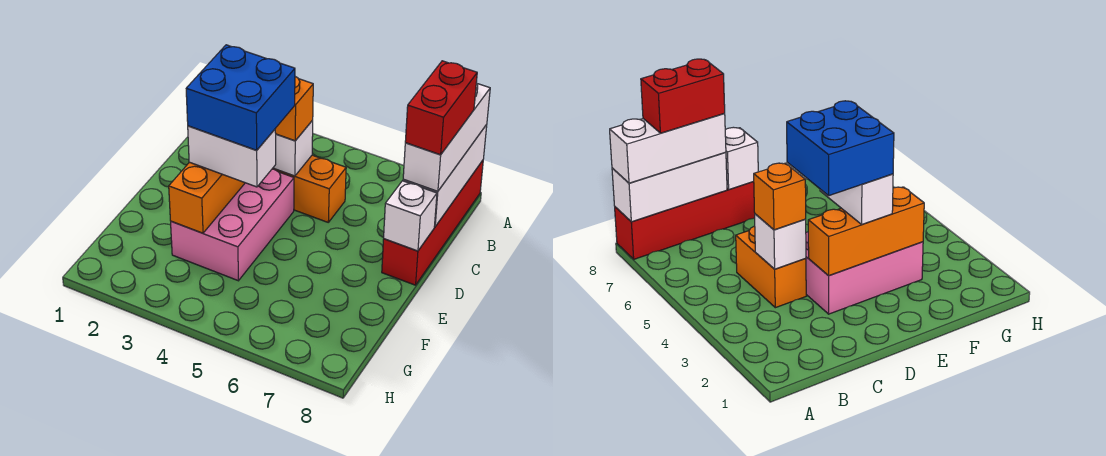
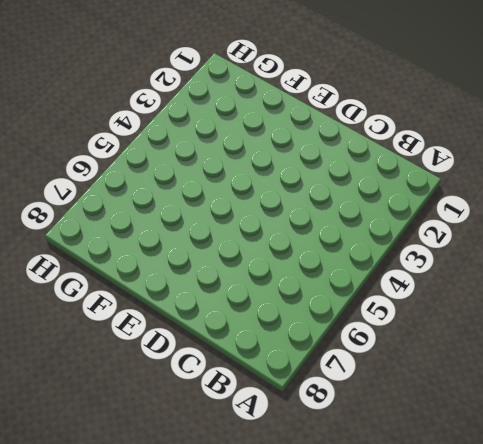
none -> red brick A8:D8 level 1
none -> orange brick C4:C5 level 1
none -> pink brick D3:F4 level 1

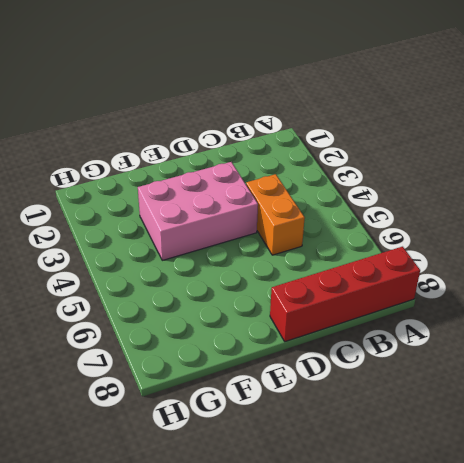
none -> white brick A8:C8 level 2
none -> white brick C4 level 2
none -> orange brick D3:F3 level 2

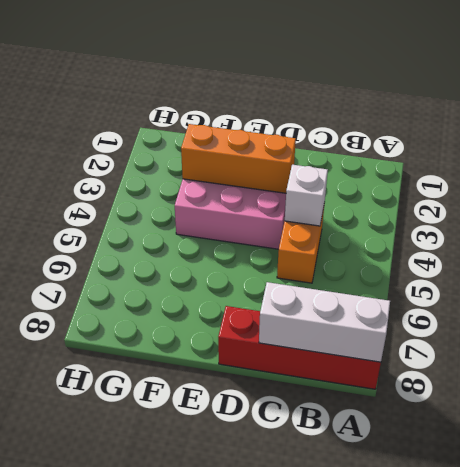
none -> white brick D8 level 2
none -> white brick A8:C8 level 3
none -> orange brick C4 level 3

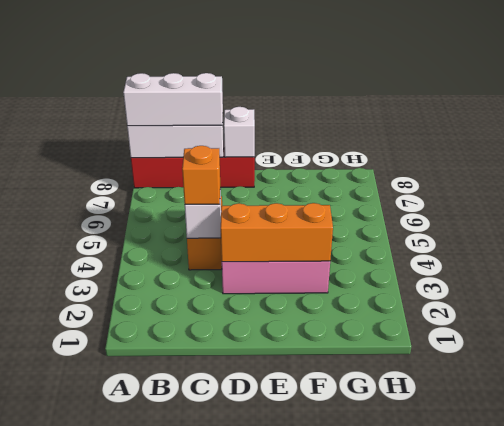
none -> white brick E3:E4 level 3
none -> red brick B8:C8 level 4
none -> blue brick D3:E4 level 4

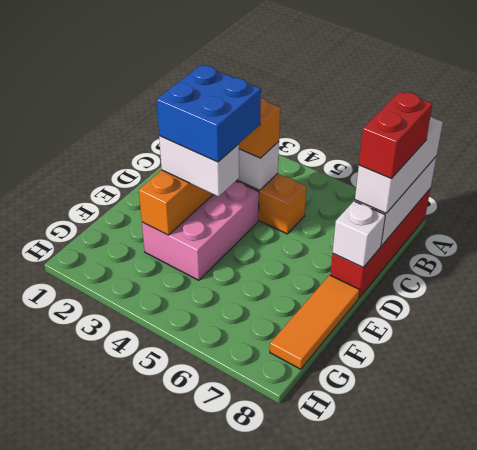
orange tile E8:G8 level 1 -> none

